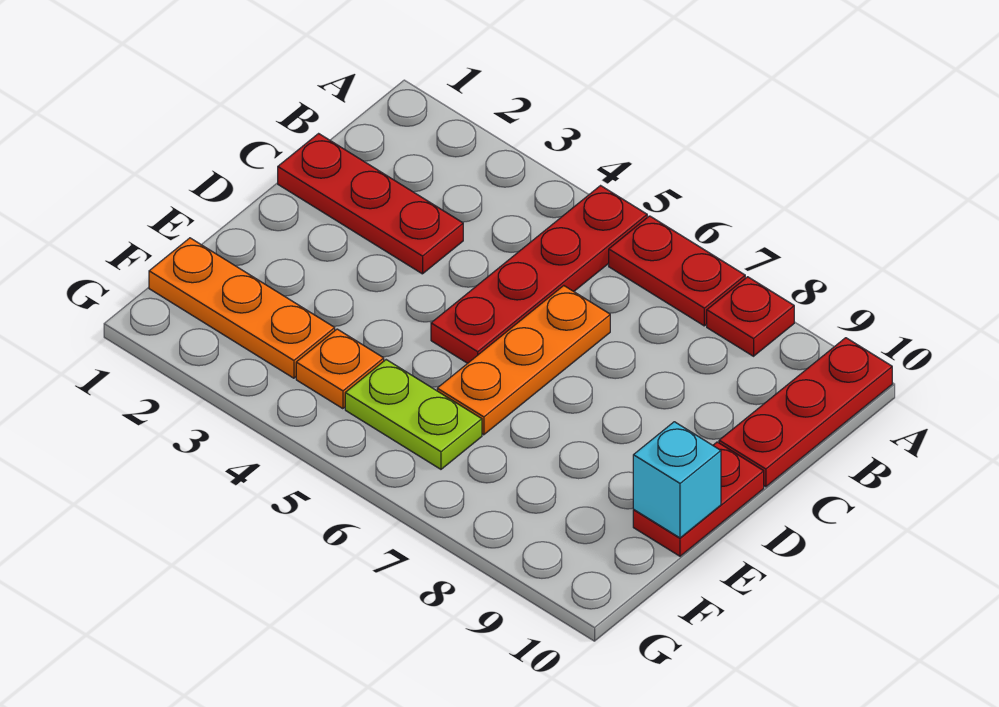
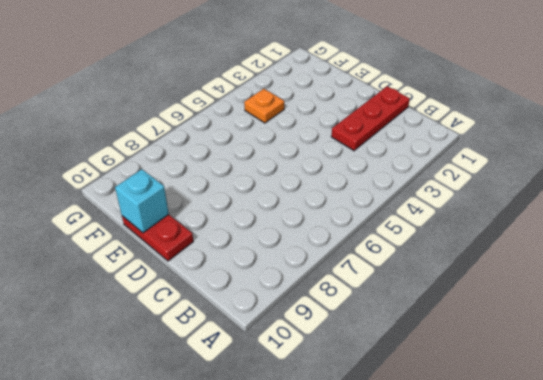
none -> red plate A5:D5 level 1
none -> red plate A6:A7 level 1

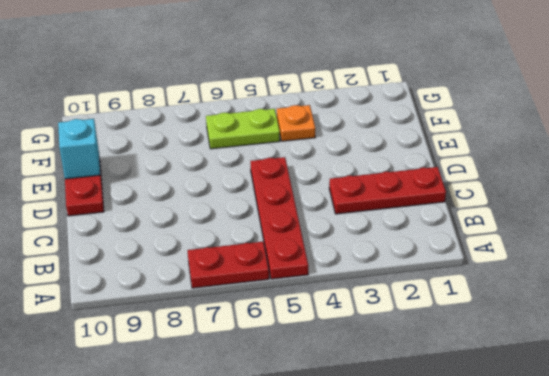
none -> red plate A8 level 1
none -> red plate A10:C10 level 1

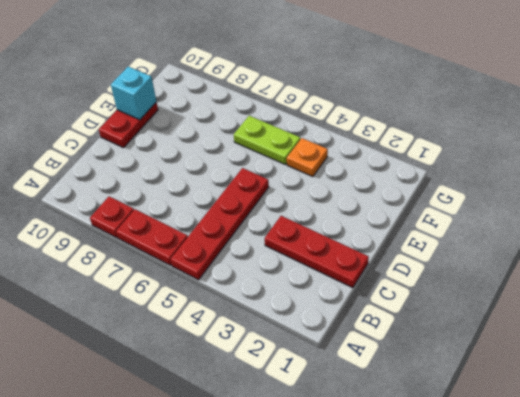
none -> red plate A10:C10 level 1
none -> orange plate C6:E6 level 1

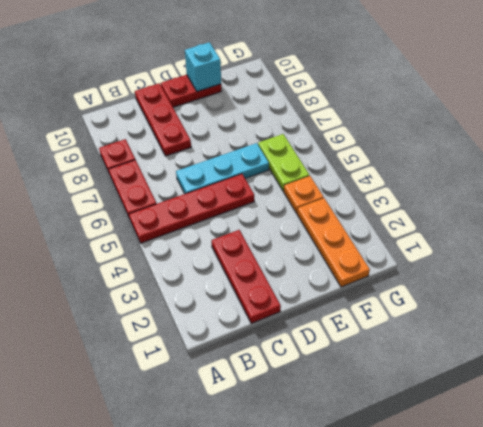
cyan plate C6:E6 level 1 -> orange plate C6:E6 level 1
red plate C8:C10 level 1 -> red plate A10:C10 level 1

